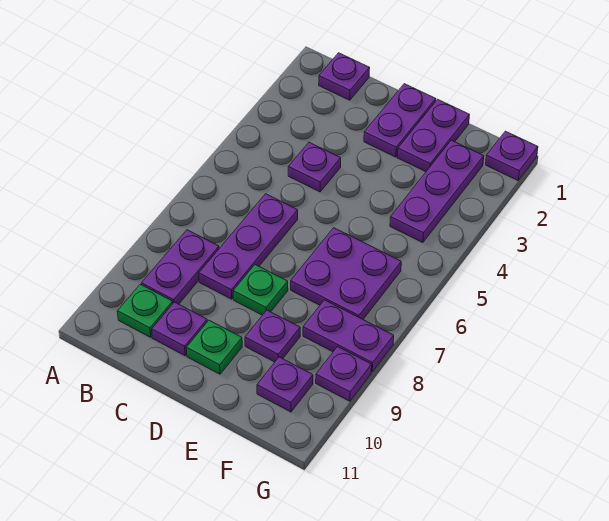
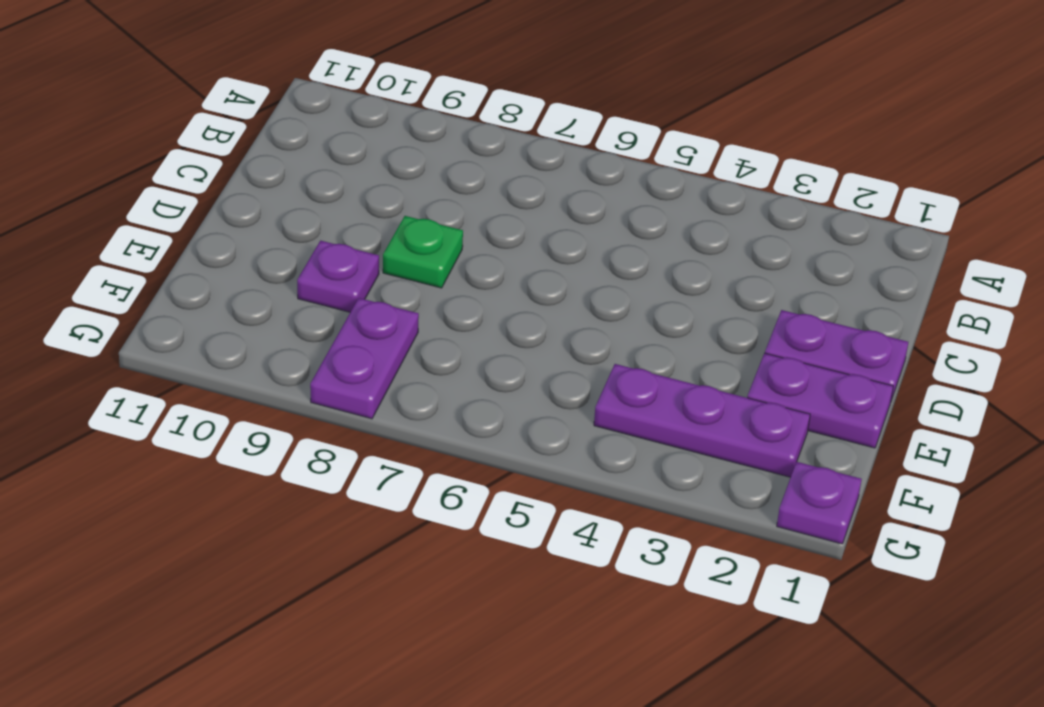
none -> purple plate B1 level 1
none -> purple plate B8:B9 level 1
none -> green plate B10 level 1

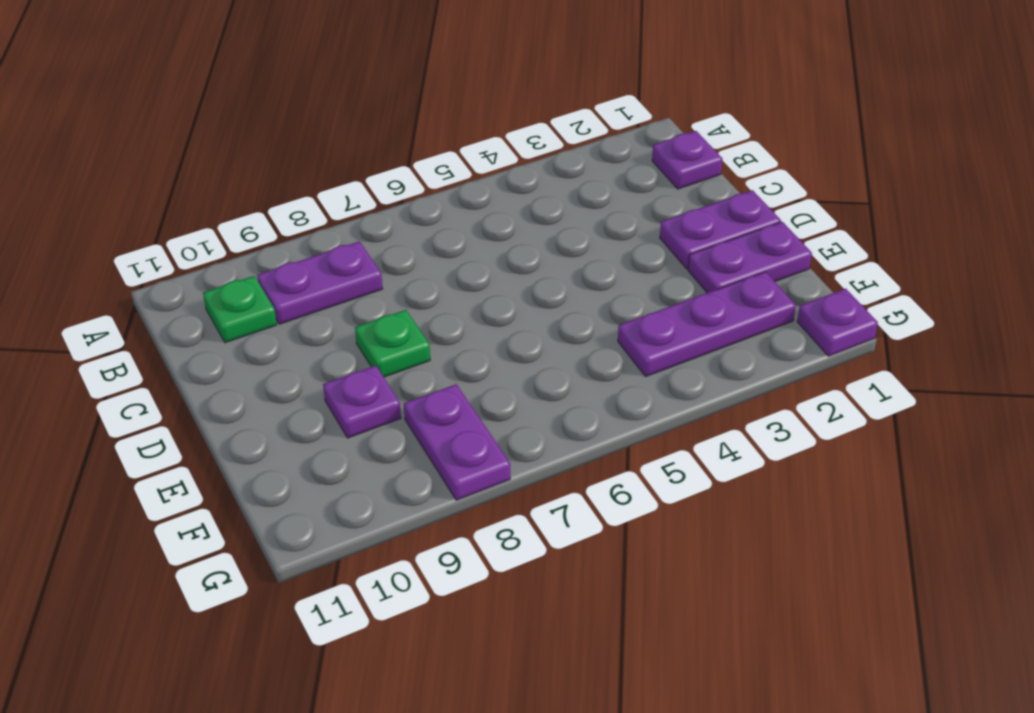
none -> purple plate C4 level 1
none -> purple plate C6:C8 level 1
none -> purple plate C10 level 1

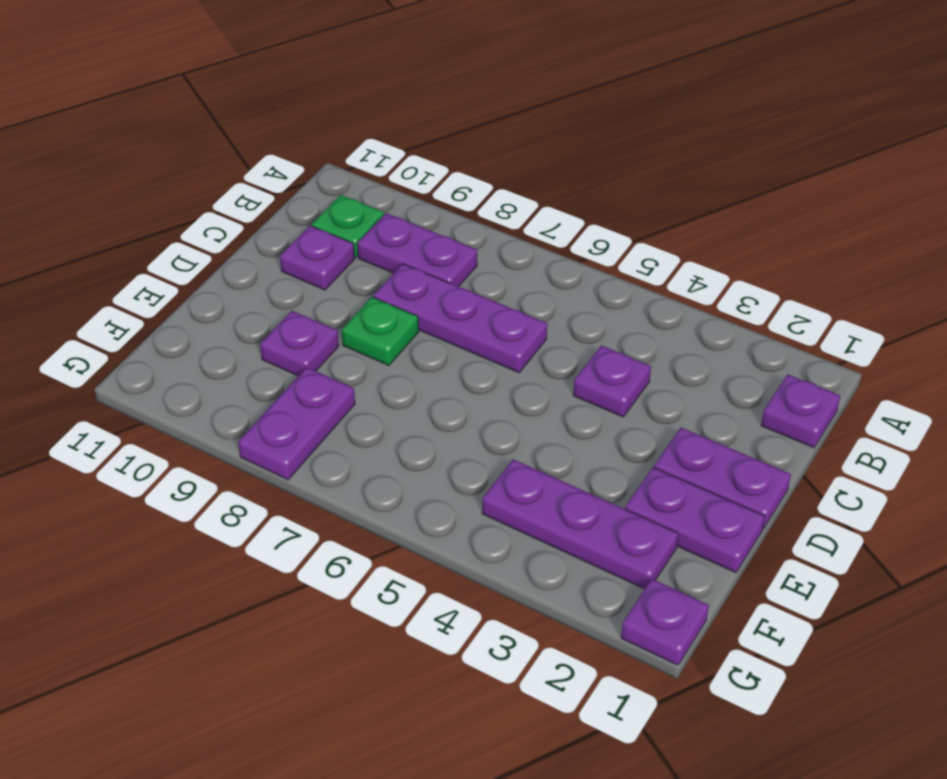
none -> green plate D10 level 1
none -> purple plate E6:F7 level 1
none -> purple plate F10 level 1

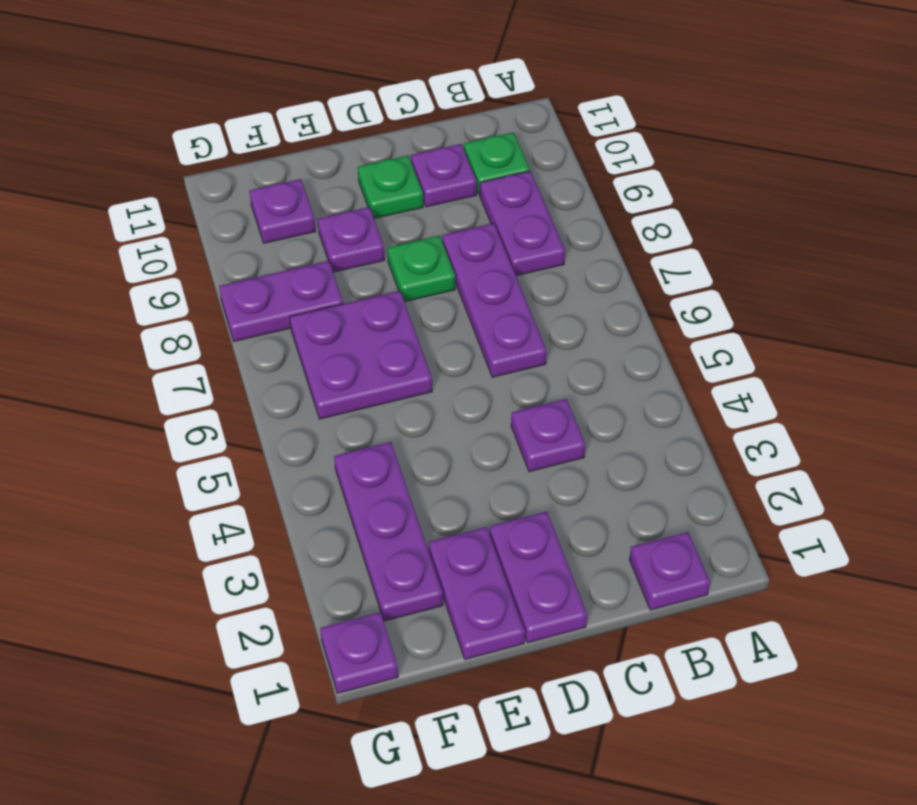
none -> purple plate G9 level 1

